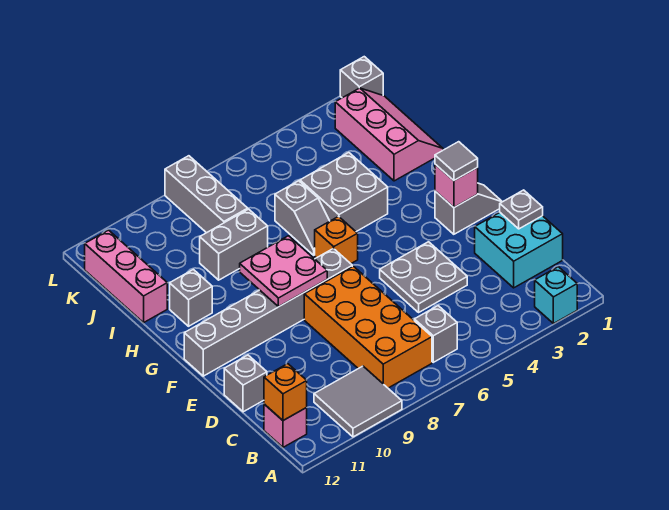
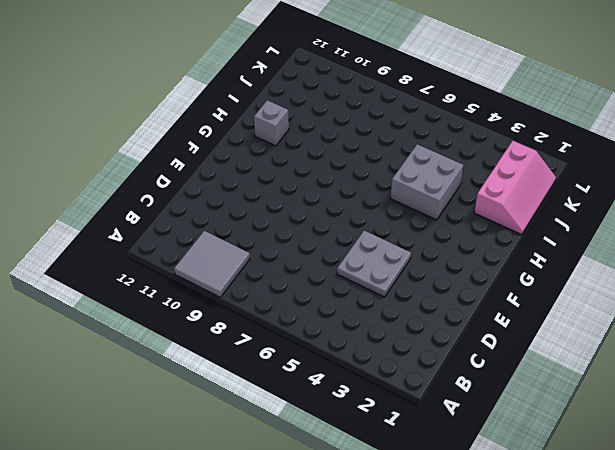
none -> cyan brick A2 level 1
none -> grey brick B6 level 1
none -> orange brick B7:E8 level 1

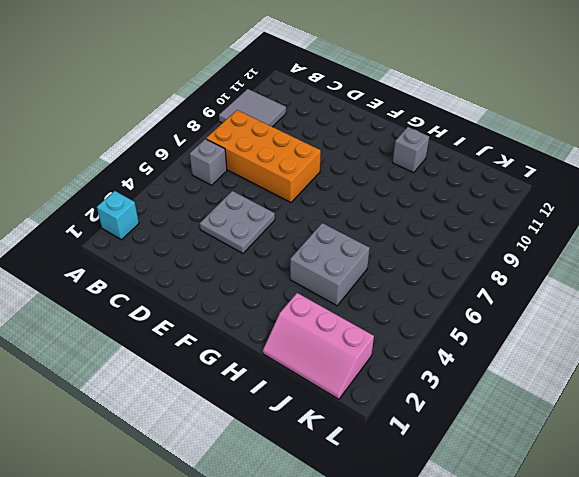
none -> pink brick B12 level 1
none -> cyan brick C1:D2 level 1
none -> grey brick D12 level 1

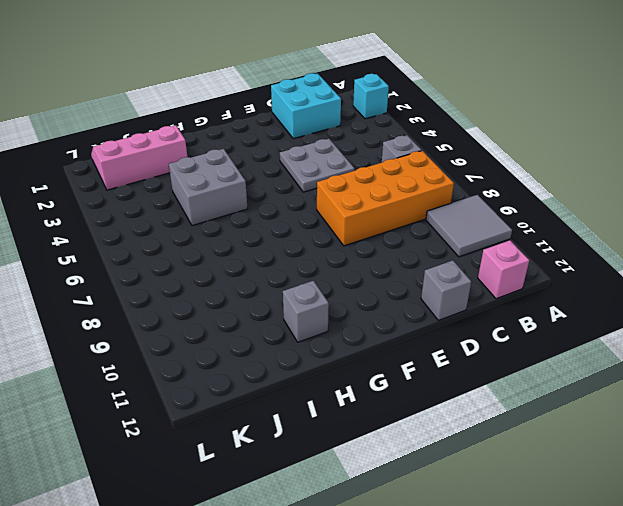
none -> grey slope F1:F2 level 1 top 2
none -> grey brick F7:F12 level 1
none -> orange brick G6 level 1

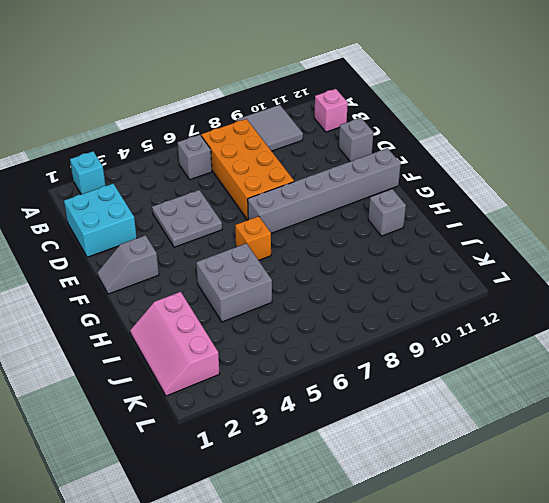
none -> grey slope H6:I6 level 1 top I
none -> grey brick I8:I9 level 1
none -> pink brick I12:K12 level 1

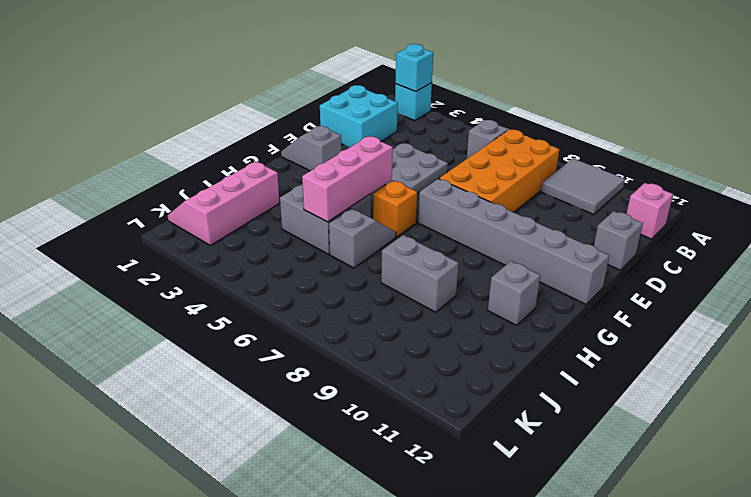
cyan brick A2 level 2 -> none
pink brick G5:I5 level 2 -> pink brick I12:K12 level 1
none -> grey brick J8:L8 level 1
none -> grey brick L1 level 1
none -> orange brick B12 level 2

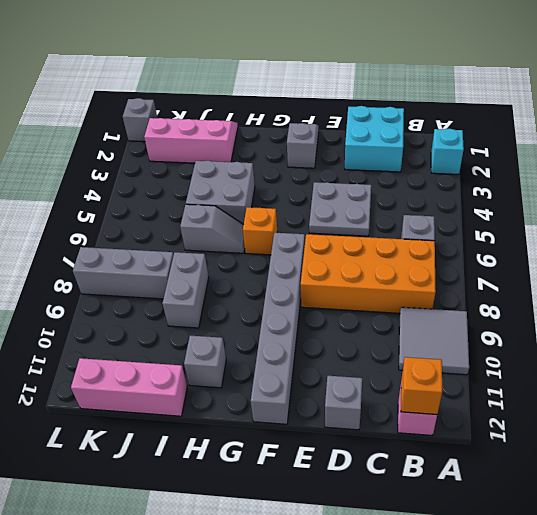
none -> grey plate D1 level 2
none -> pink brick F2 level 2
none -> pink plate F8:G9 level 2

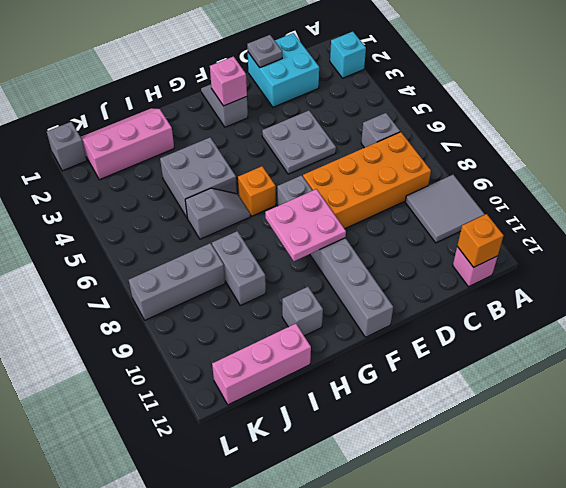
none -> grey brick D12 level 1
none -> grey tile F2 level 3

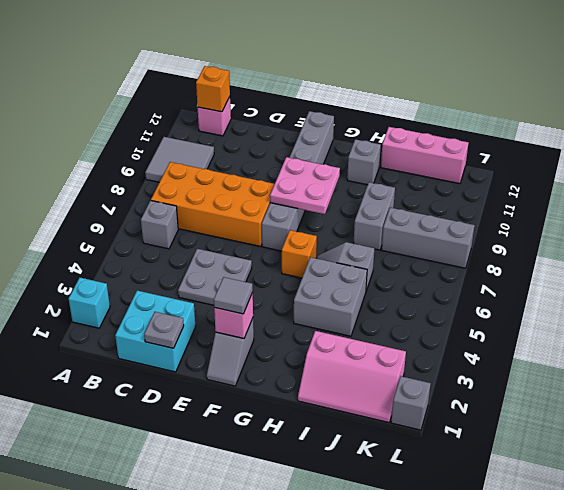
none -> grey brick D12 level 1

